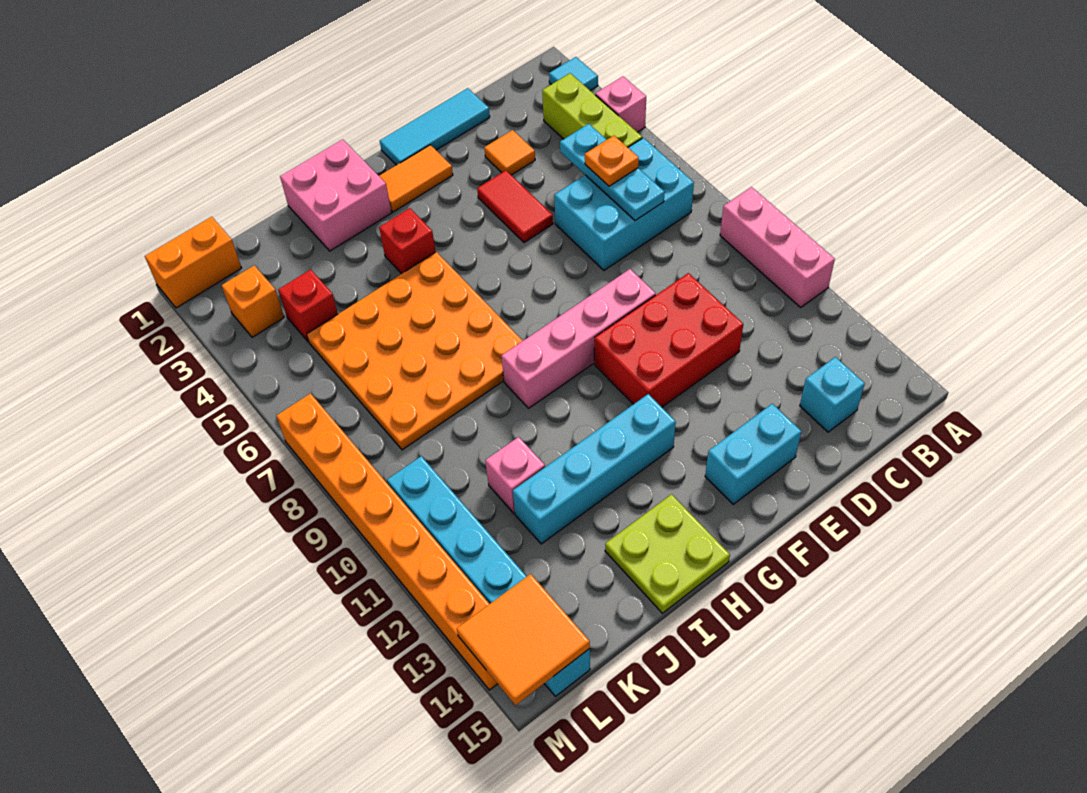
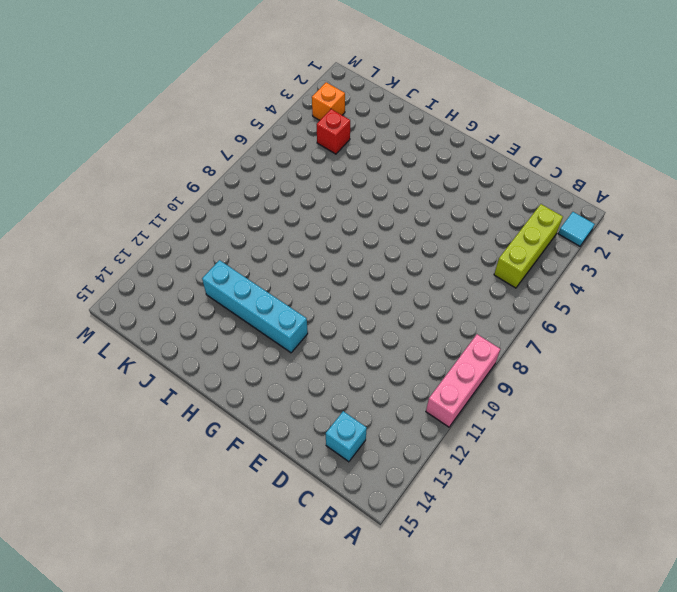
none -> pink brick A4 level 1
none -> cyan brick B6:D7 level 1
none -> cyan tile D1:F1 level 1

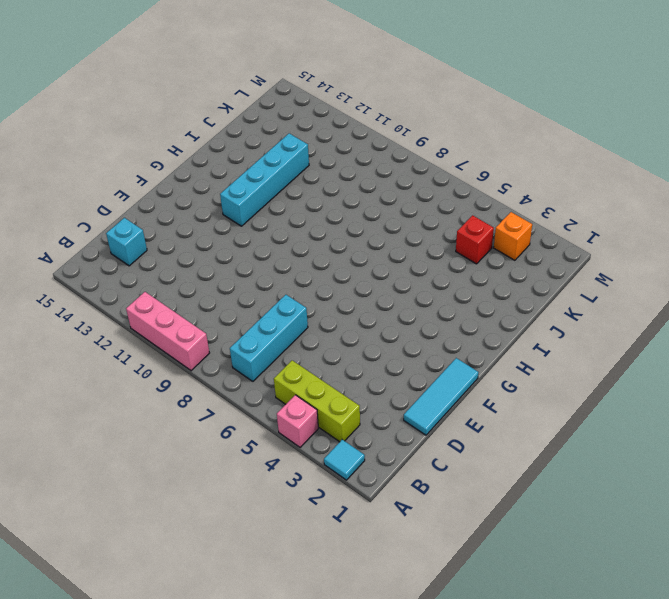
cyan brick B7:D7 level 1 -> cyan brick B6:D7 level 1
none -> orange tile D3 level 1
none -> red brick D10:F11 level 1
none -> red tile E4:E5 level 1

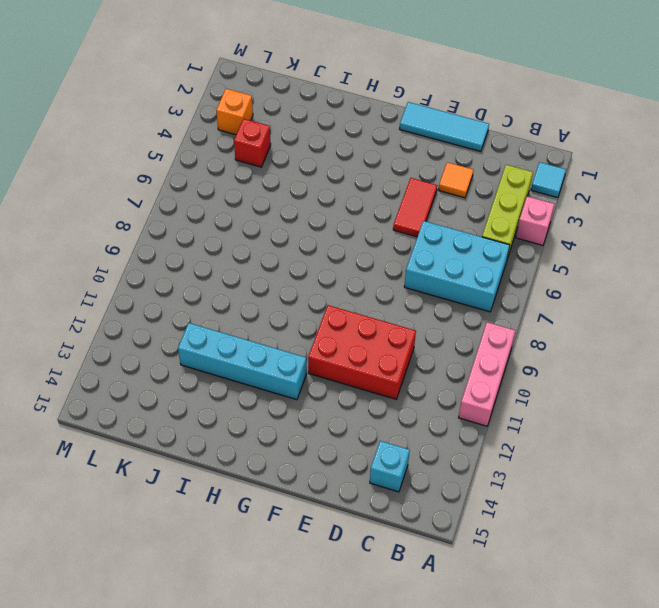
none -> pink brick E9:H9 level 1
none -> cyan brick E14:F14 level 1
none -> orange tile F2:G2 level 1

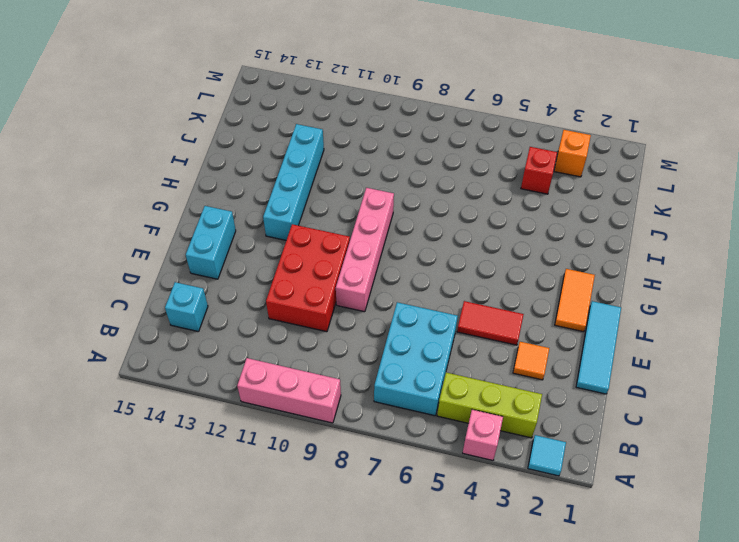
none -> pink brick H1:I2 level 1
none -> red brick H4 level 1
none -> orange plate H5:K8 level 1

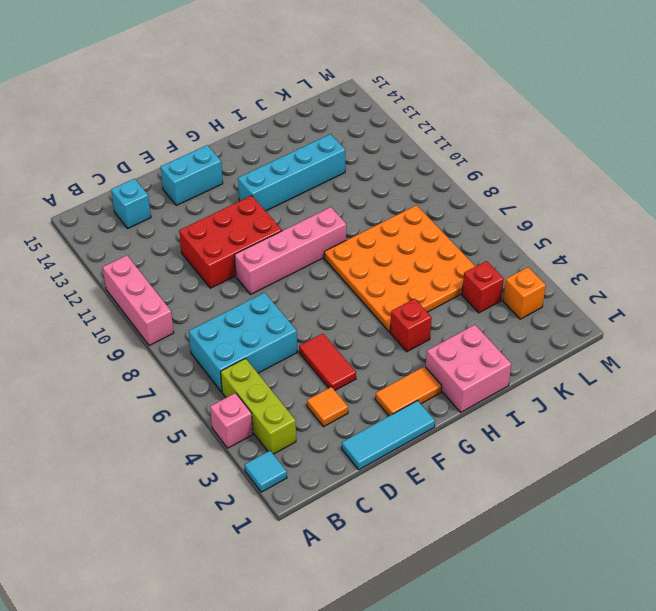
none -> lime plate H14:I15 level 1
none -> pink brick J11 level 1
none -> orange brick L1:M1 level 1

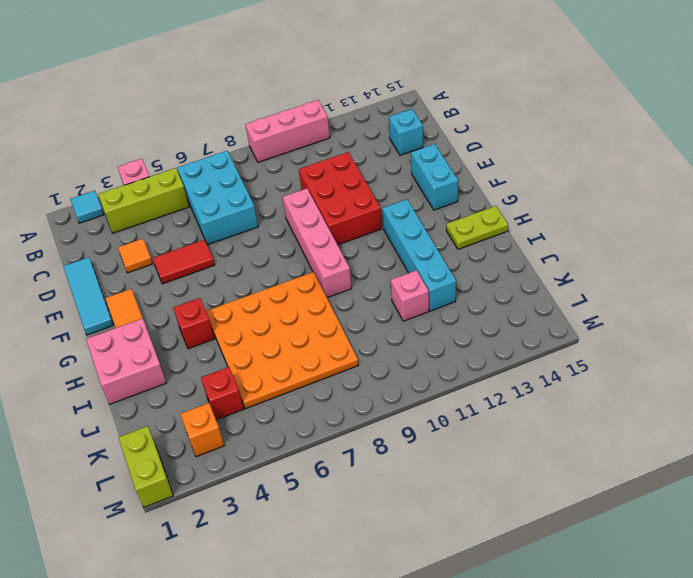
lime plate H14:H15 level 1 -> lime plate H14:I15 level 1
lime brick L1:M1 level 1 -> orange brick L1:M1 level 1
none -> cyan brick L10:L15 level 1
none -> orange brick M7:M14 level 1
none -> cyan plate C5:C7 level 2

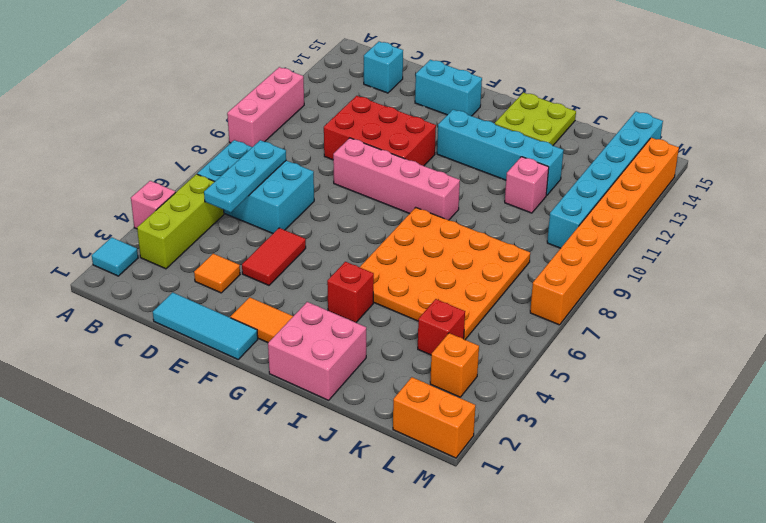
none -> orange tile L14:M15 level 2
none -> orange plate C6 level 3

